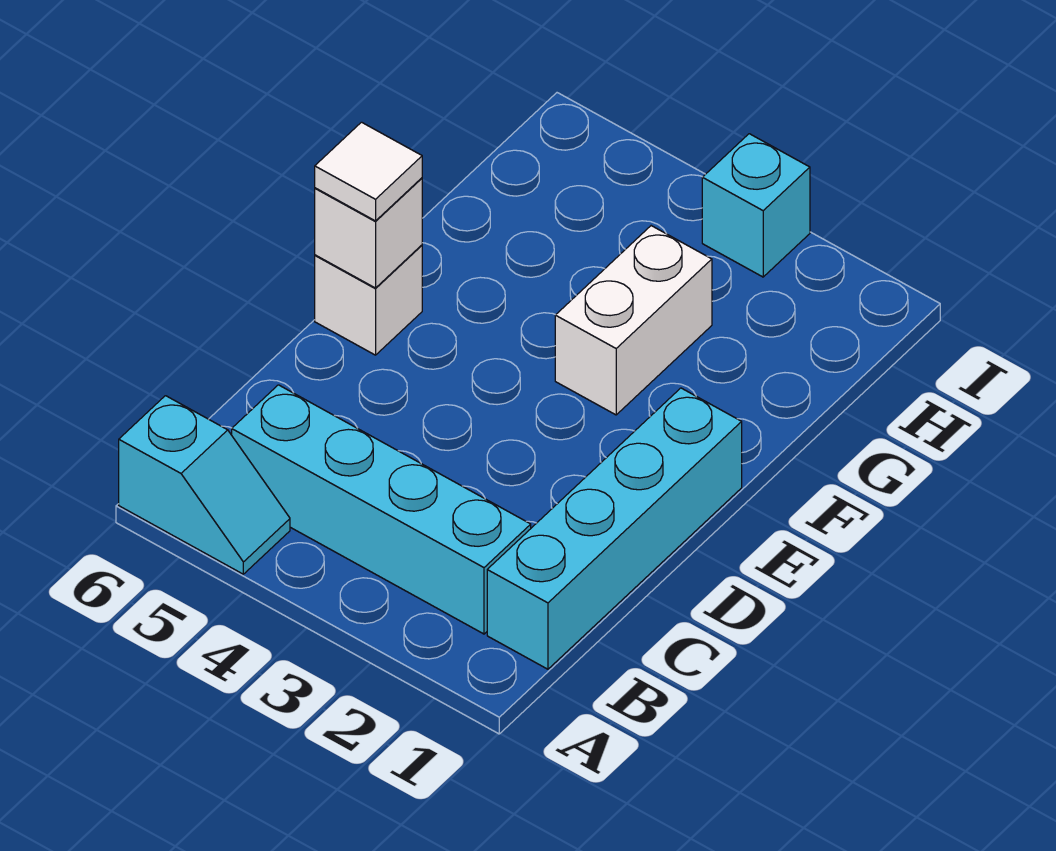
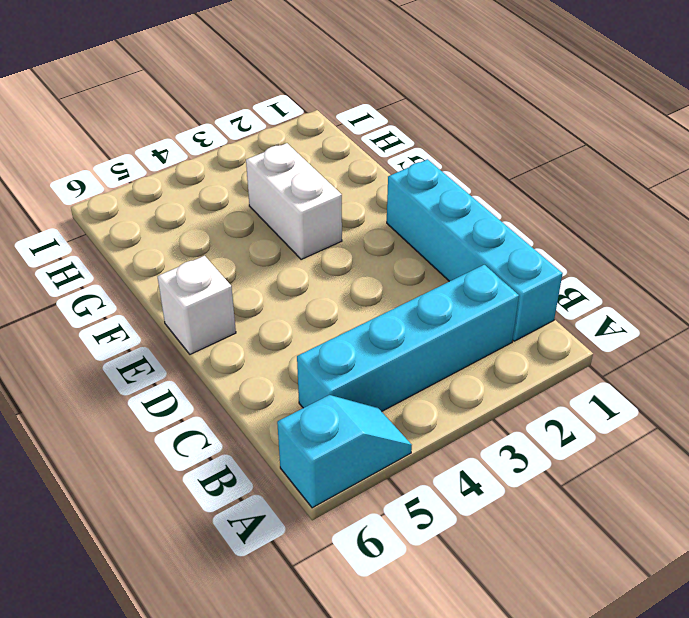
none -> cyan brick I3 level 1
none -> white brick E6 level 2

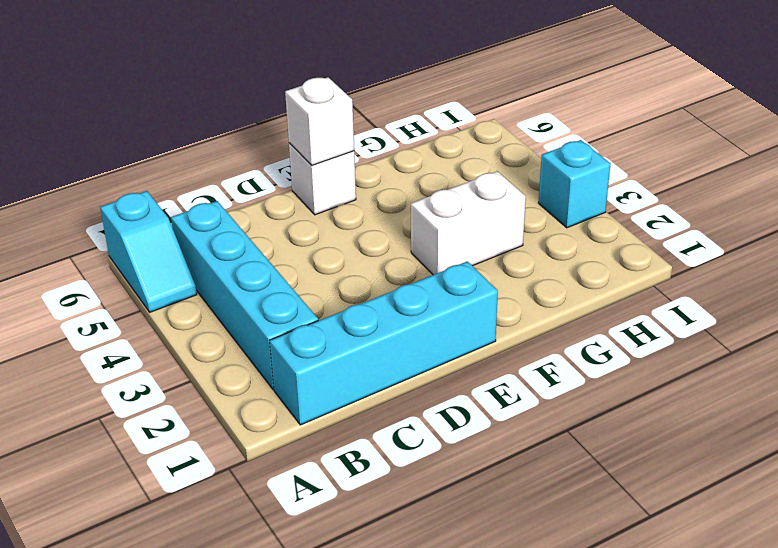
none -> white tile E6 level 3

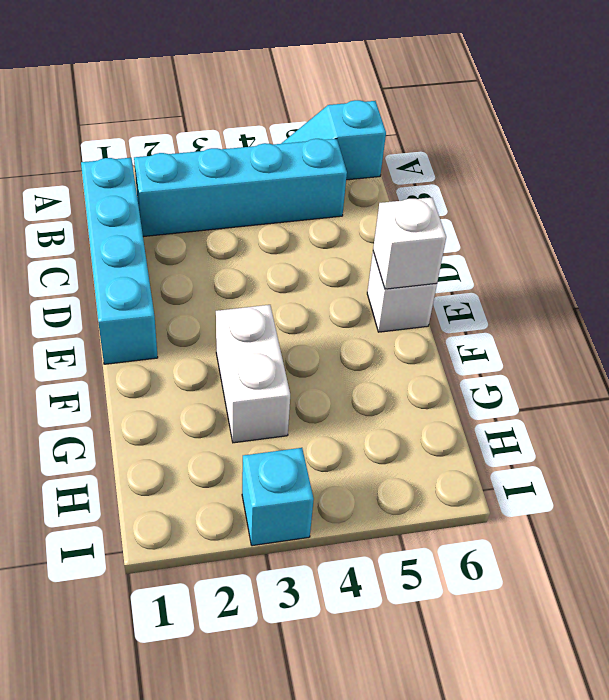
none -> white tile E6 level 3

